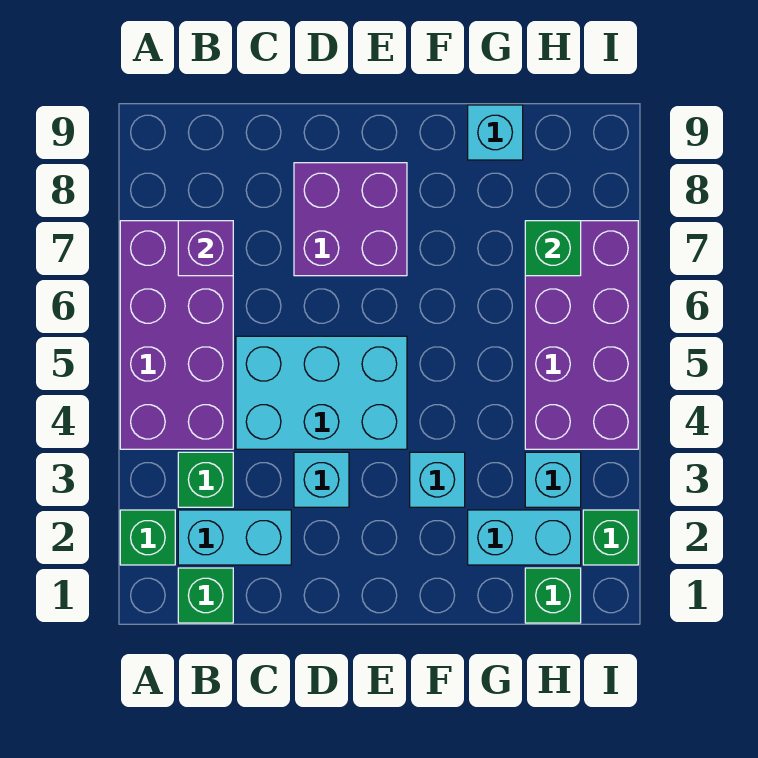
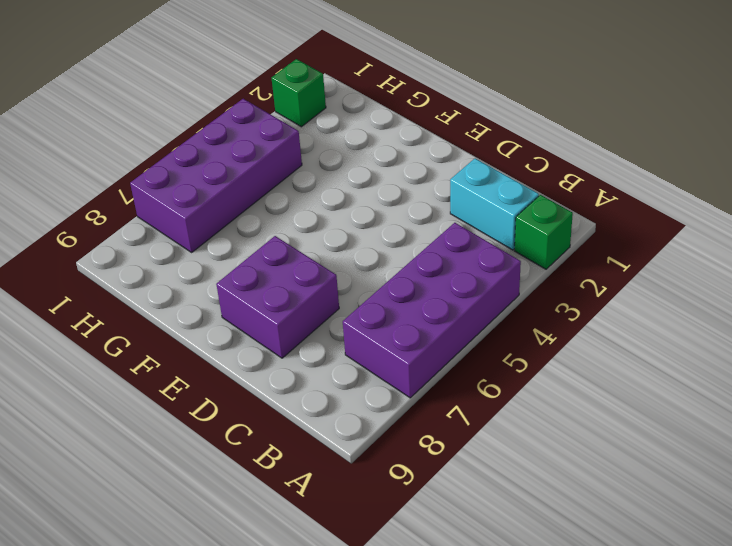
none -> green brick B1 level 1
none -> green brick B3 level 1
none -> cyan brick C4:E5 level 1

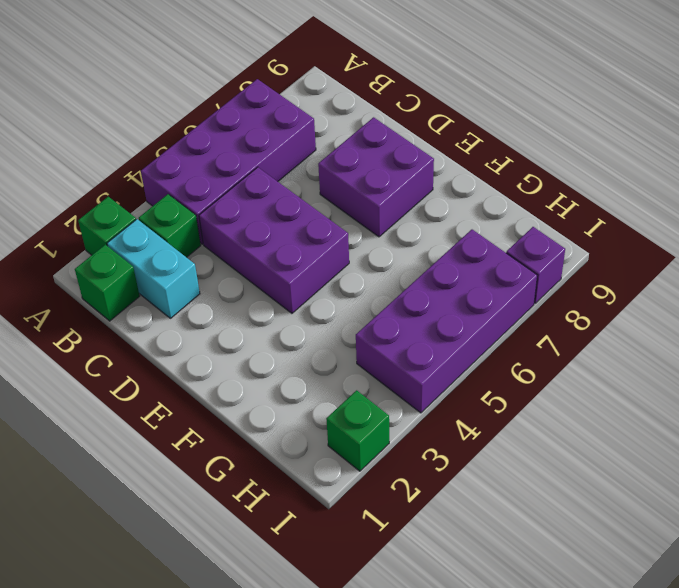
purple brick C4:E5 level 1 -> cyan brick C4:E5 level 1
purple brick I8 level 1 -> purple brick B7 level 2
none -> cyan brick D3 level 1
none -> cyan brick F3 level 1
none -> cyan brick G2:H2 level 1

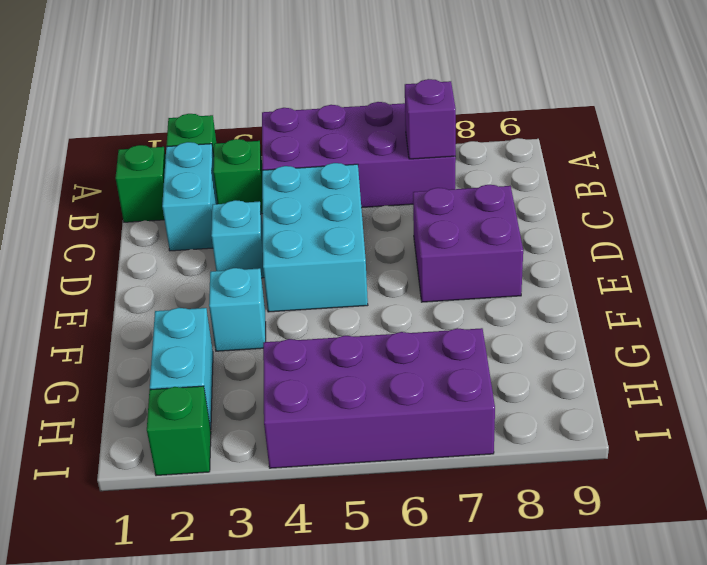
none -> cyan brick G9 level 1
none -> green brick H1 level 1
none -> cyan brick H3 level 1

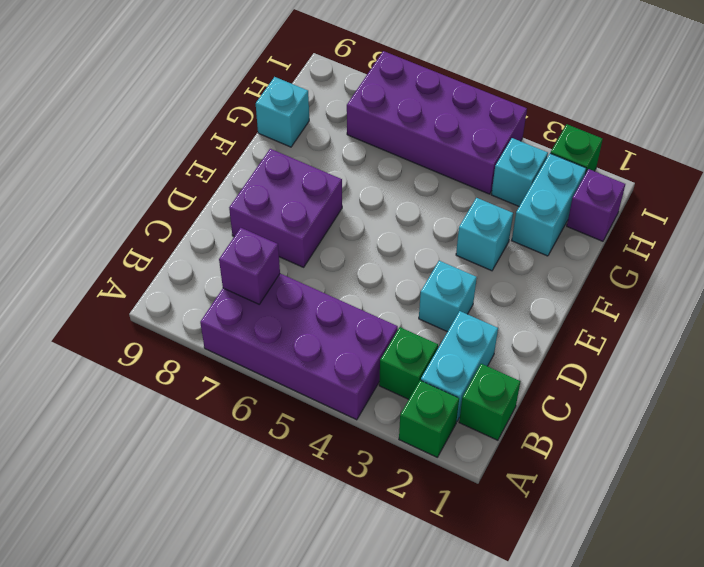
purple brick H1 level 1 -> green brick H1 level 1
none -> cyan brick C4:E5 level 1
none -> green brick H7 level 2

